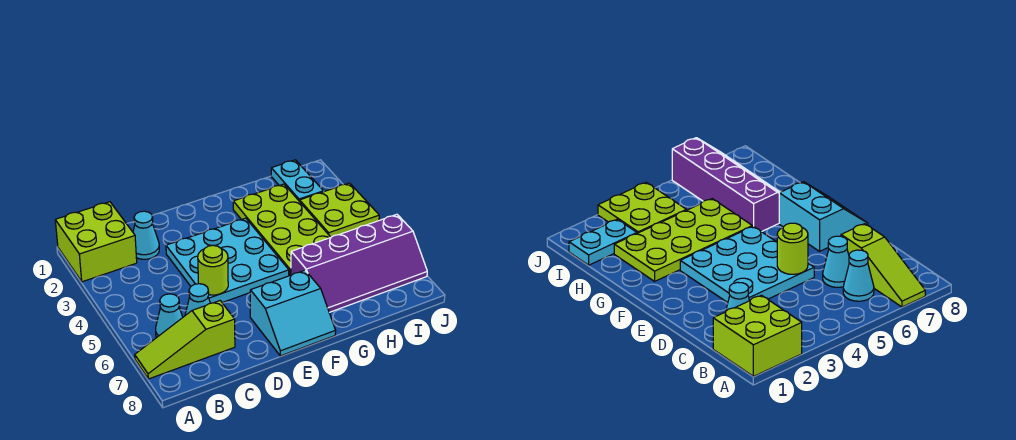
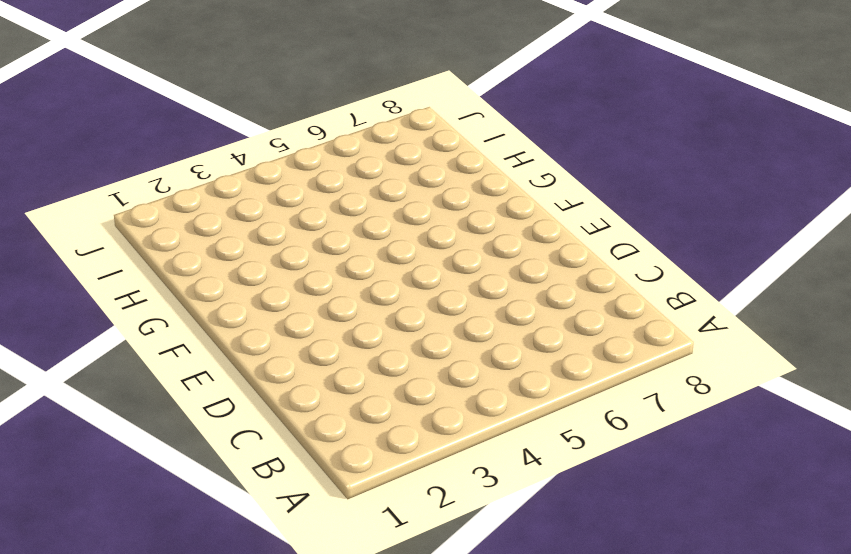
none -> lime brick A1:B2 level 1
none -> lime slope A7:C7 level 1 top C
none -> cyan cone B6 level 1

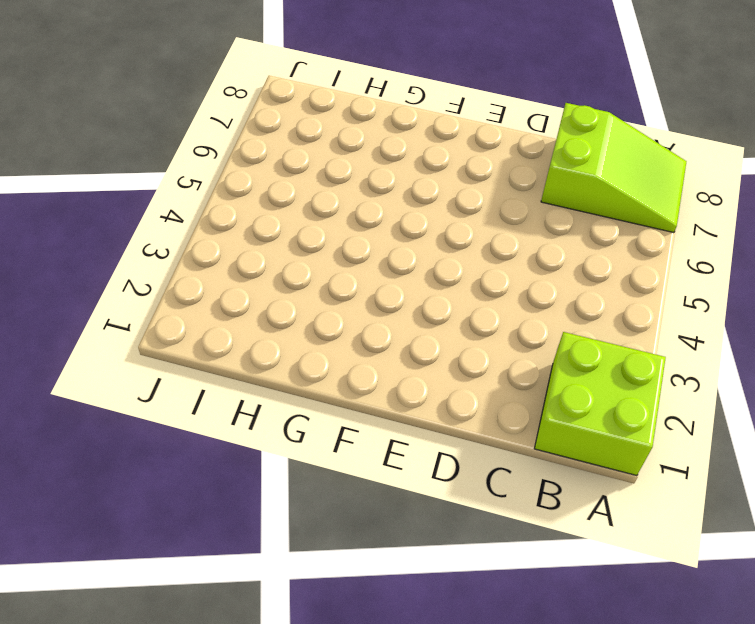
lime slope A7:C8 level 1 top C -> lime slope A7:C7 level 1 top C
none -> cyan cone B6 level 1
none -> cyan cone C2 level 1
none -> cyan cone C6 level 1

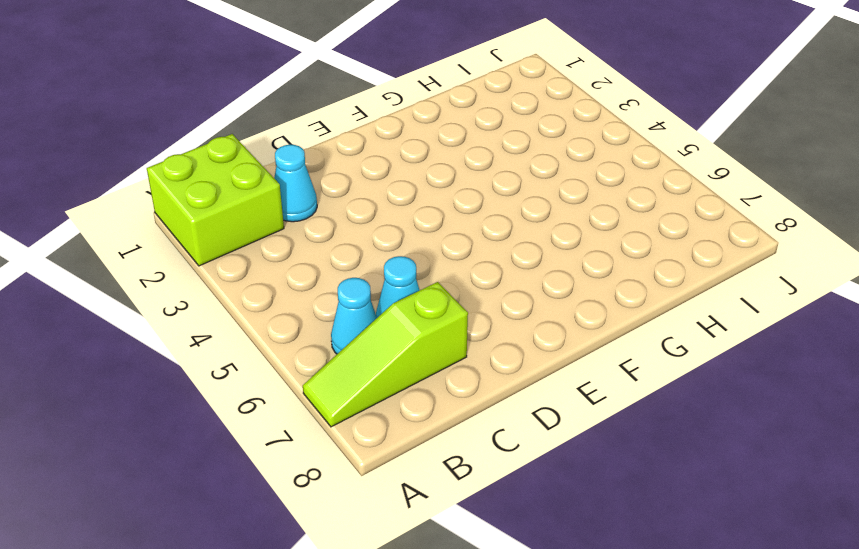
none -> cyan plate D3:F5 level 1
none -> cyan slope E7:F8 level 1 top 7
none -> lime plate G2:H5 level 1

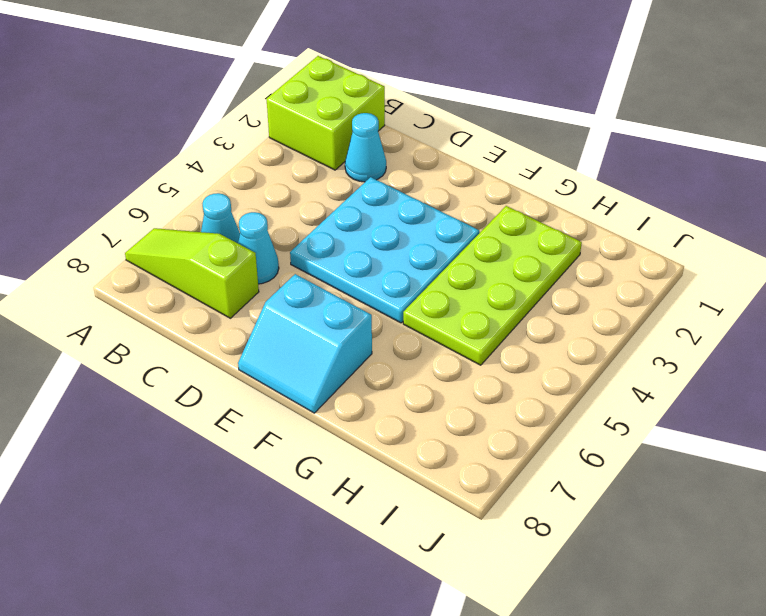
none -> purple slope G6:J7 level 1 top 6
none -> cyan plate I1:I2 level 1
none -> lime plate I3:J4 level 1

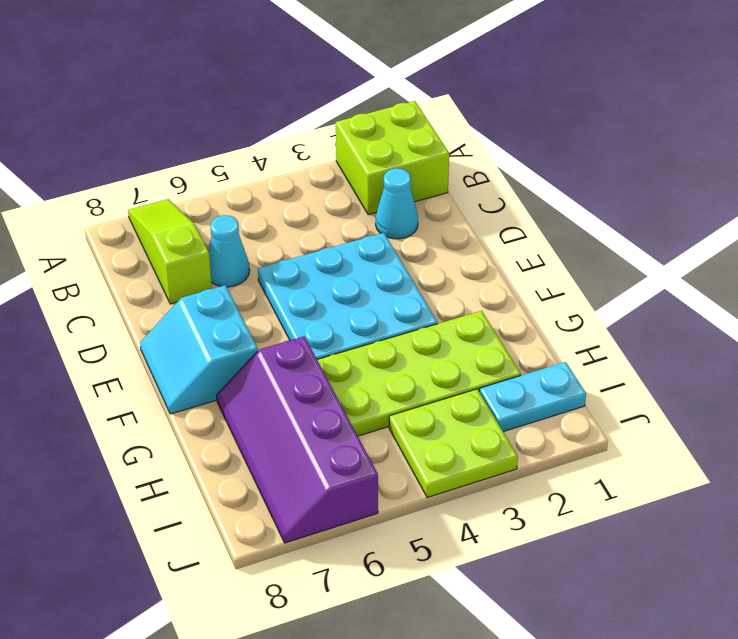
none -> cyan cone B6 level 1
none -> lime round brick D5 level 2

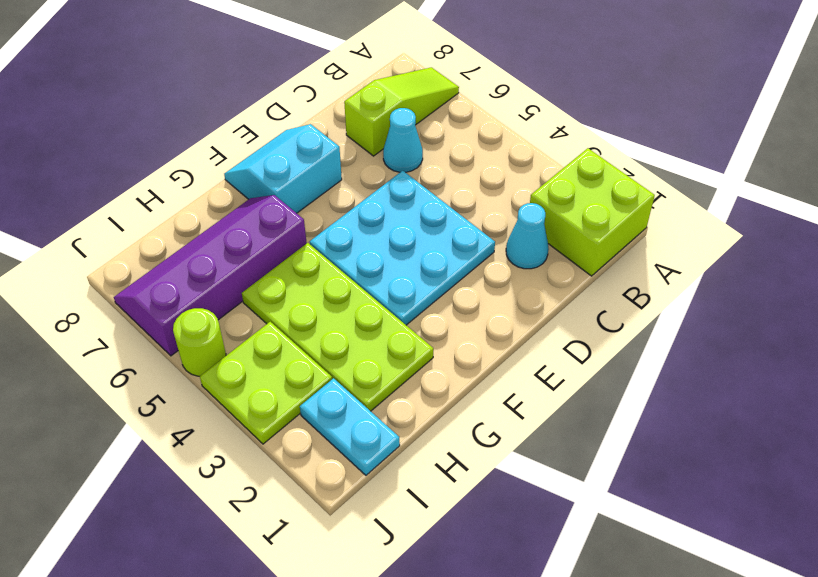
lime round brick J5 level 1 -> lime round brick D5 level 2
none -> cyan cone B6 level 1

